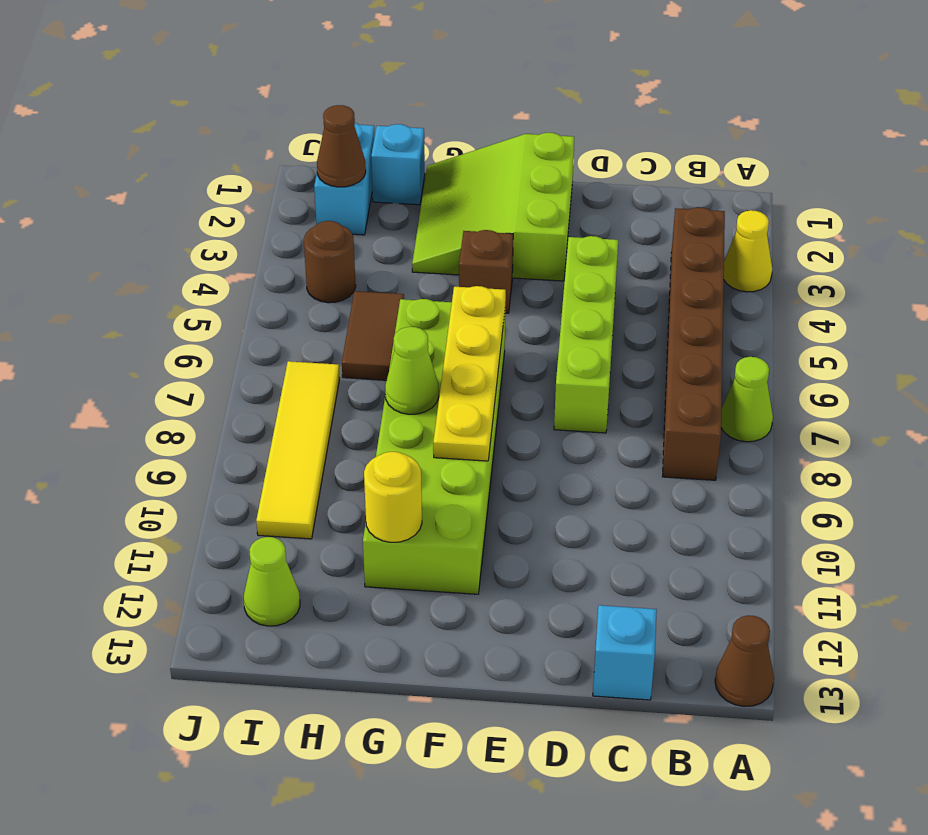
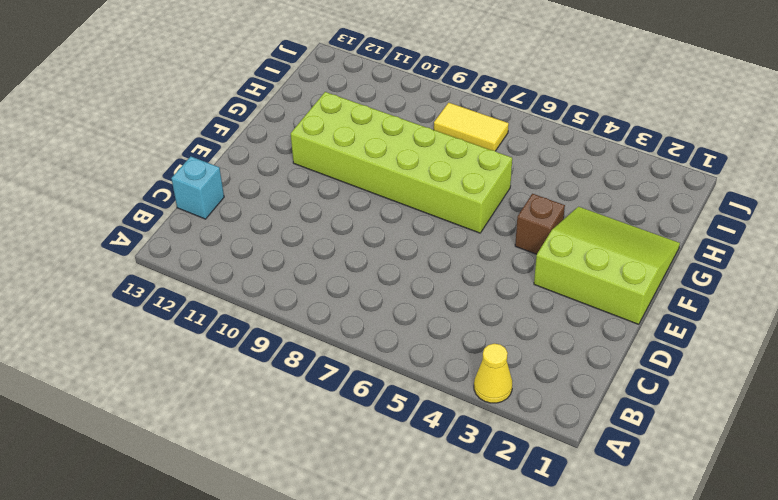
yellow tile I7:I8 level 1 -> yellow tile I7:I10 level 1
none -> lime cone A7 level 1
none -> brown cone A13 level 1
none -> brown brick B3:B8 level 1

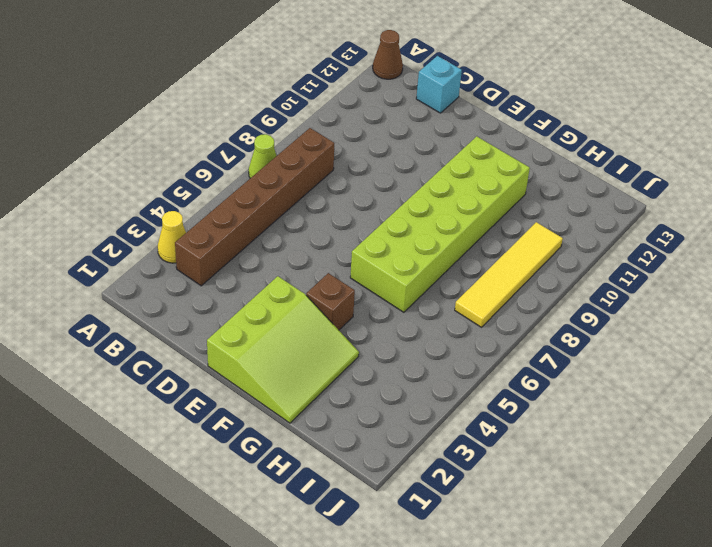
none -> lime brick D4:D7 level 1
none -> cyan brick H1 level 1
none -> brown tile H5:H6 level 1

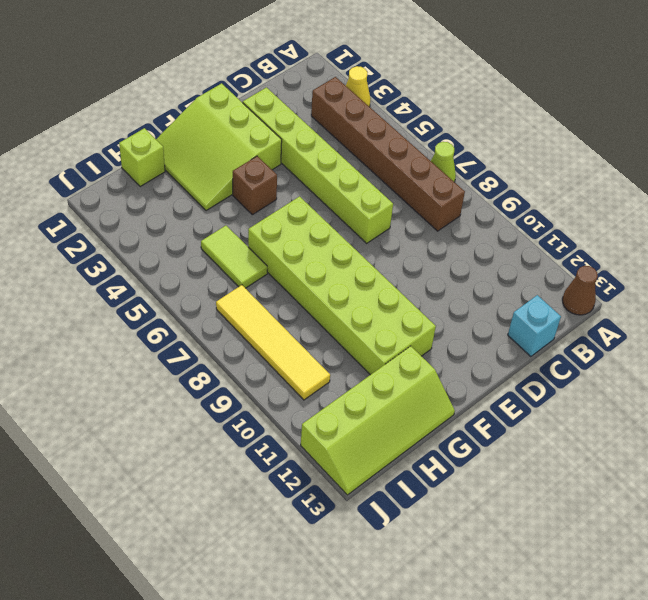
lime brick D2:D7 level 1 -> lime brick D4:D7 level 1
lime slope G12:J13 level 1 top 12 -> lime cone I12 level 1
lime brick H1 level 1 -> cyan brick H1 level 1
lime tile H5:H6 level 1 -> brown tile H5:H6 level 1
none -> cyan brick I1:I2 level 1
none -> brown round brick I4 level 1
none -> yellow plate F6:F9 level 2

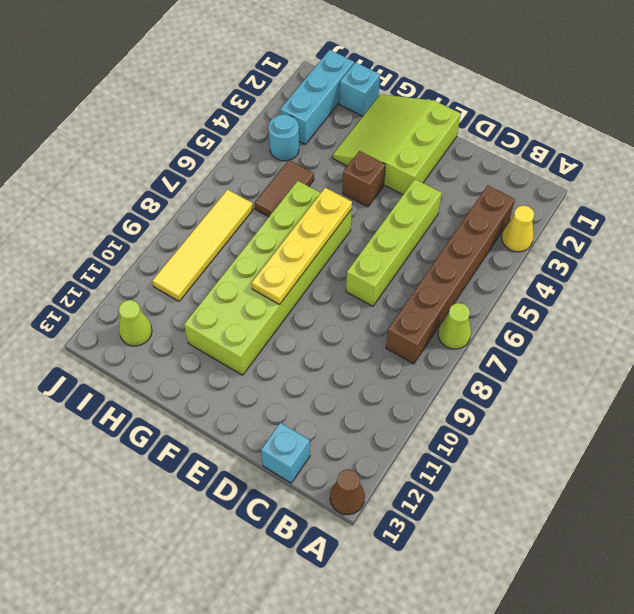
cyan brick I1:I3 level 1 -> cyan brick I1:I2 level 1
cyan round brick I4 level 1 -> brown round brick I4 level 1
none -> lime cone G8 level 2
none -> yellow round brick G11 level 2
none -> brown cone I2 level 2

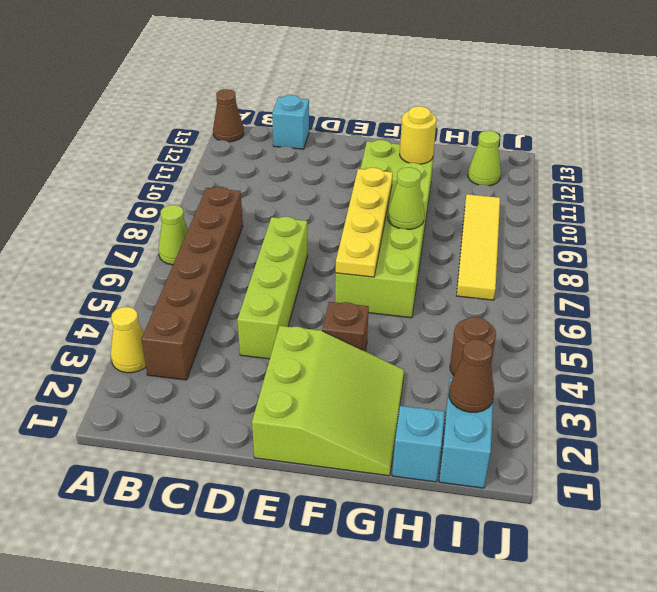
none -> brown tile H5:H6 level 1

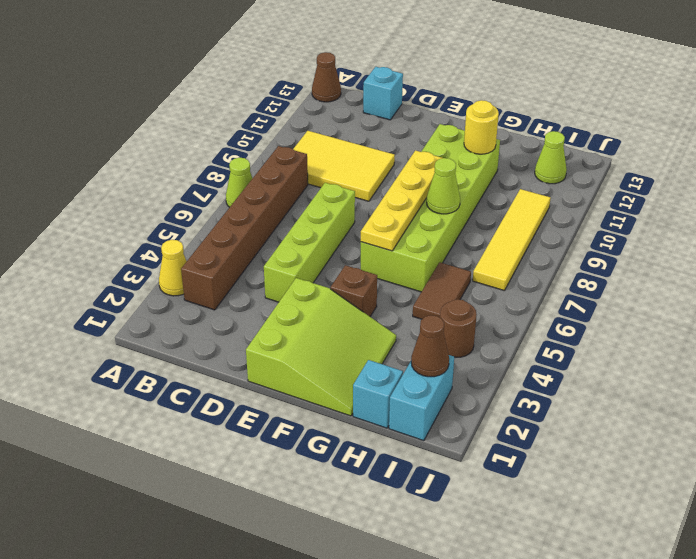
yellow tile B9:D10 level 1 -> none

